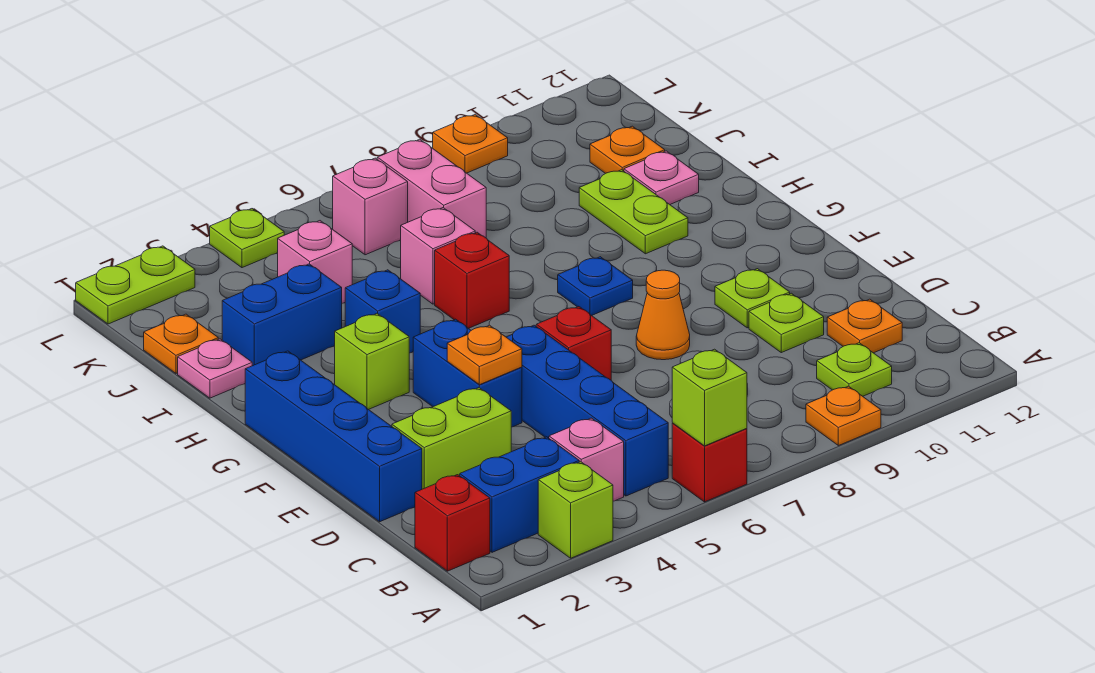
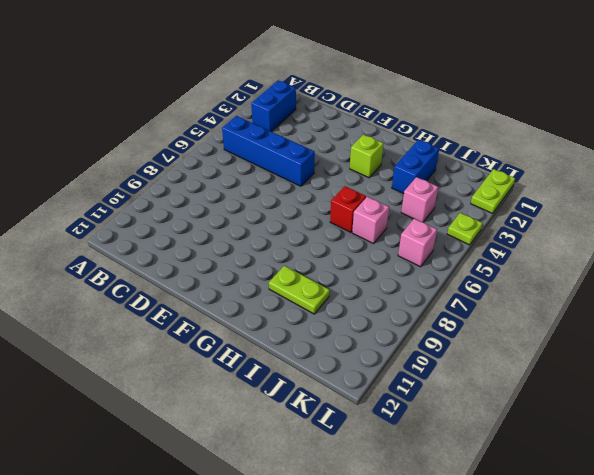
none -> lime brick A3 level 1
none -> red brick A6 level 1
none -> orange plate A9 level 1
none -> red brick B1 level 1

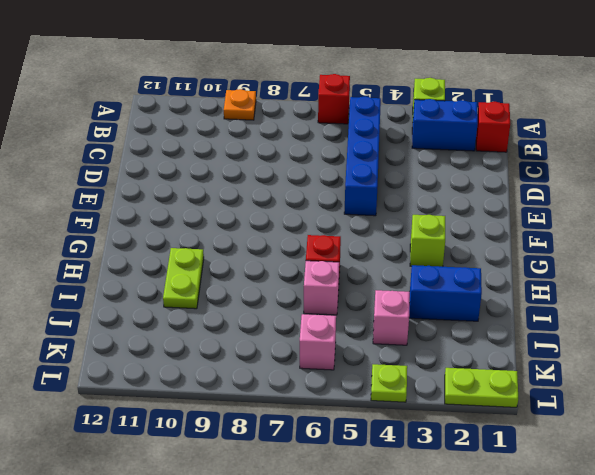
none -> pink brick B4 level 1
none -> lime plate B10 level 1
none -> orange plate C11 level 1
none -> blue brick D1:G1 level 1

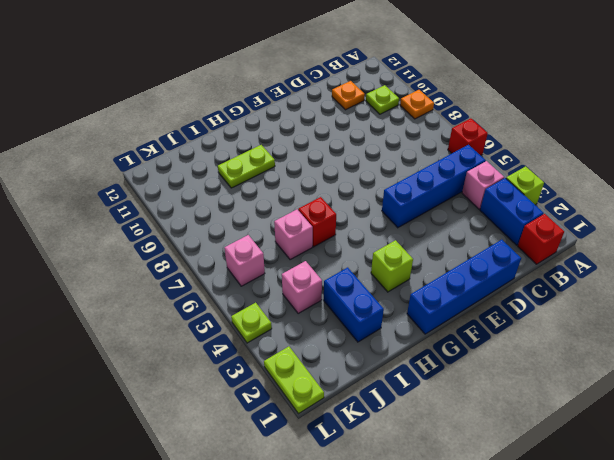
none -> lime brick D2:D3 level 1
none -> lime plate D10 level 1
none -> blue brick E4:F4 level 1
none -> red brick E6 level 1

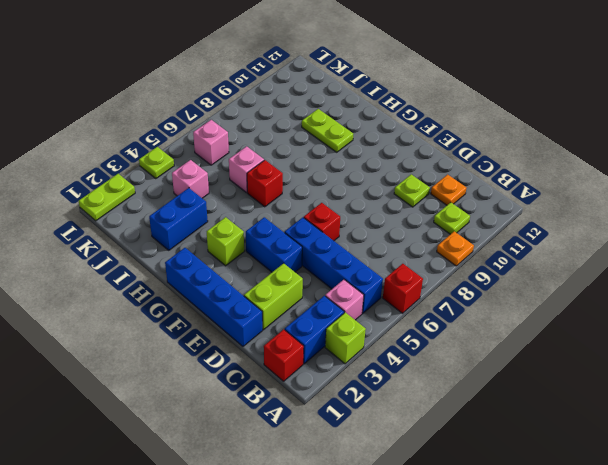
none -> orange cone E8 level 1
none -> lime plate E10 level 1
none -> blue plate G8 level 1
none -> blue brick H4 level 1

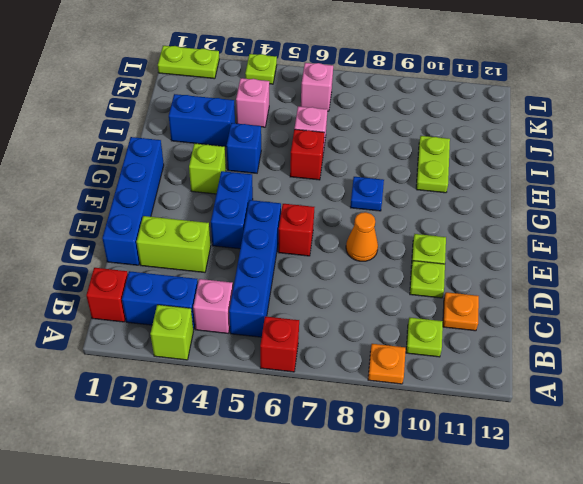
none -> pink plate I1 level 1
none -> pink plate I11 level 1
none -> orange plate J1 level 1
none -> pink brick J7:K7 level 1

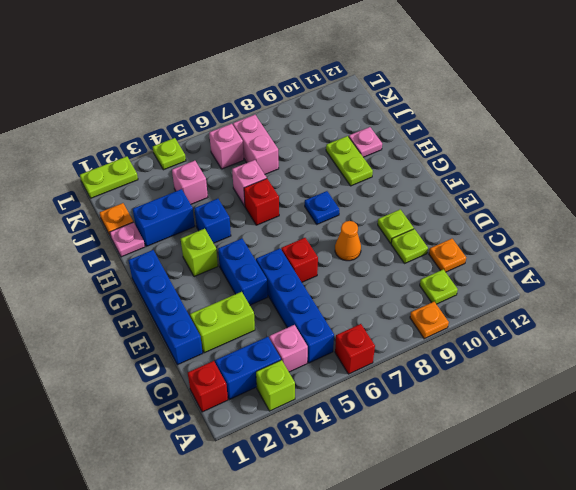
none -> orange plate J11 level 1
none -> orange plate L9 level 1
none -> lime brick A6 level 2
none -> orange plate E4 level 2

